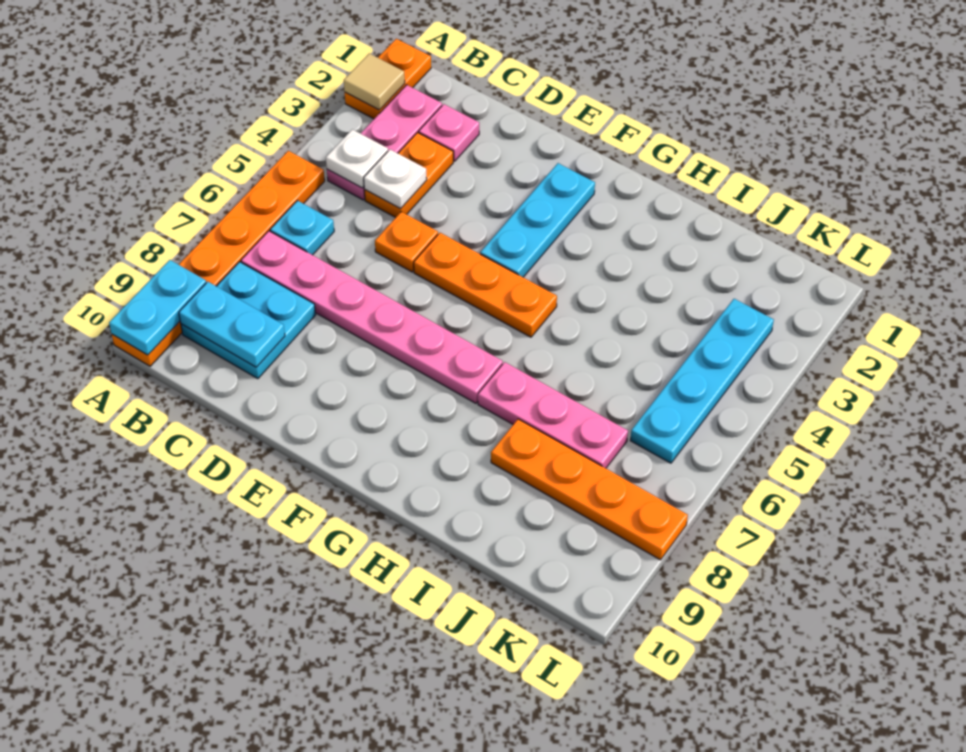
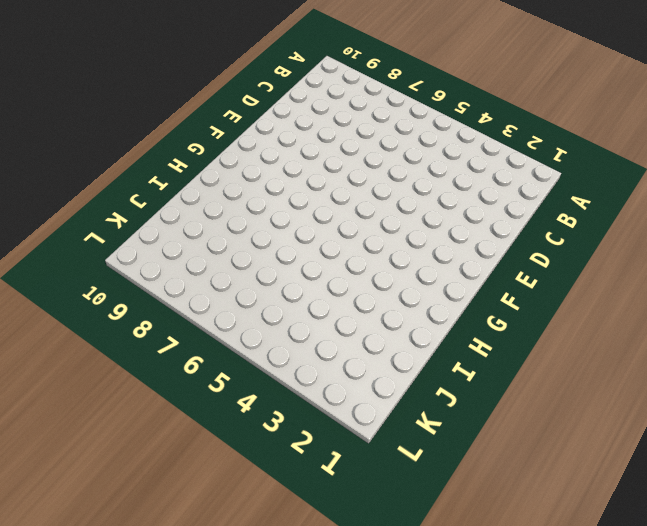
none -> orange plate A1:A2 level 1
none -> orange plate A5:A10 level 1
none -> pink plate B2:B4 level 1

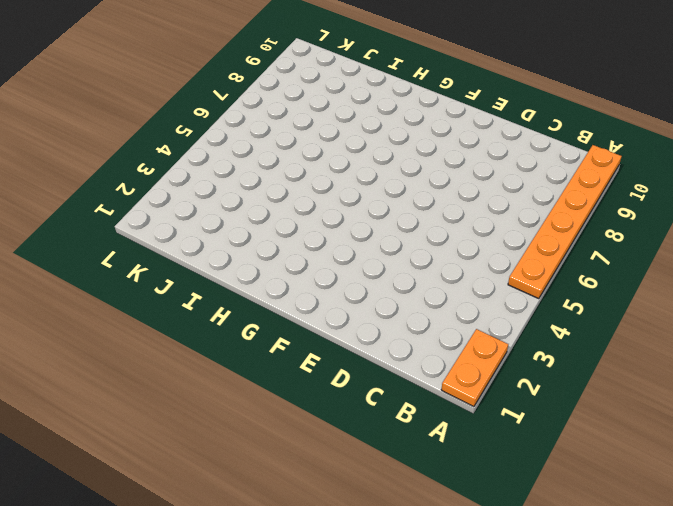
none -> pink plate B2:B4 level 1
none -> cyan plate B6 level 1
none -> pink plate B7:G7 level 1

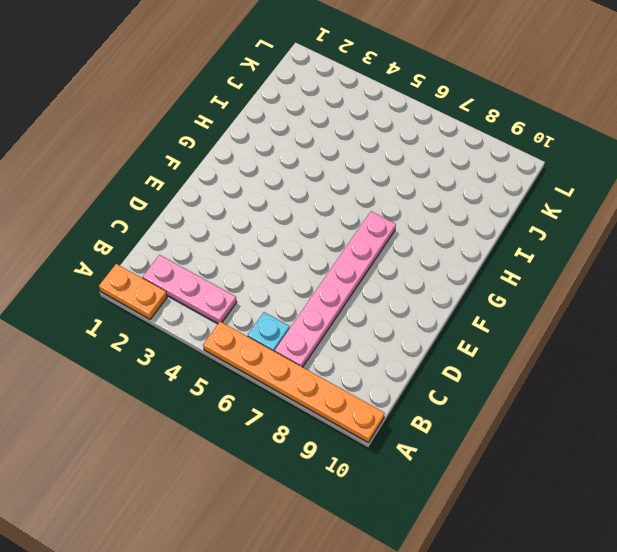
none -> cyan plate B8:C9 level 1
none -> pink plate C2 level 1
none -> orange plate C3:C4 level 1

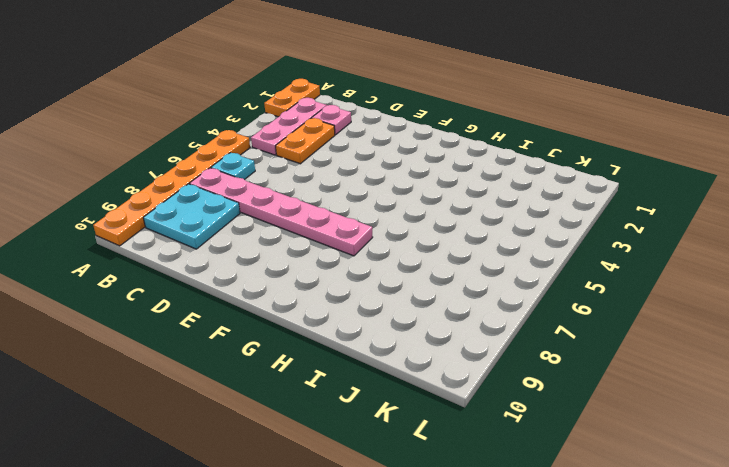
none -> orange plate D5 level 1
none -> orange plate E5:G5 level 1
none -> cyan plate F2:F4 level 1

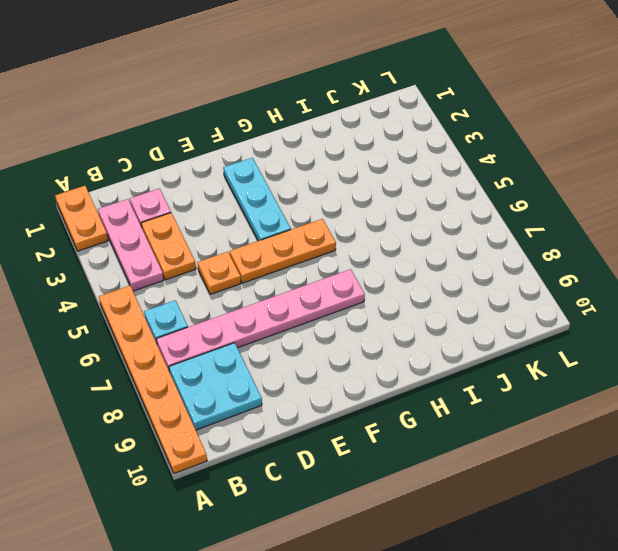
none -> pink plate H7:J7 level 1
none -> orange plate I8:L8 level 1
none -> cyan plate K3:K6 level 1

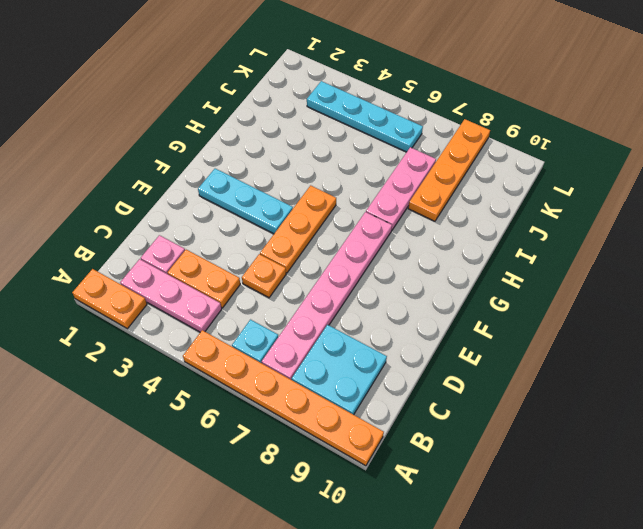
none -> tan tile A2 level 2
none -> cyan plate A9:A10 level 2
none -> white plate B4 level 2

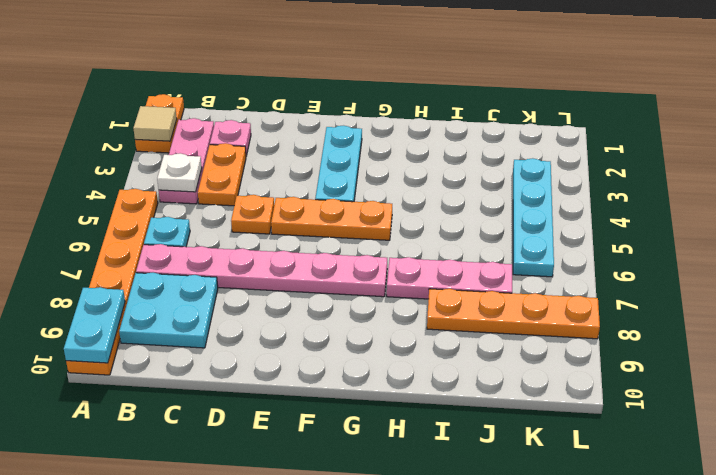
none -> cyan plate B9:C9 level 2
none -> white plate C4 level 2

